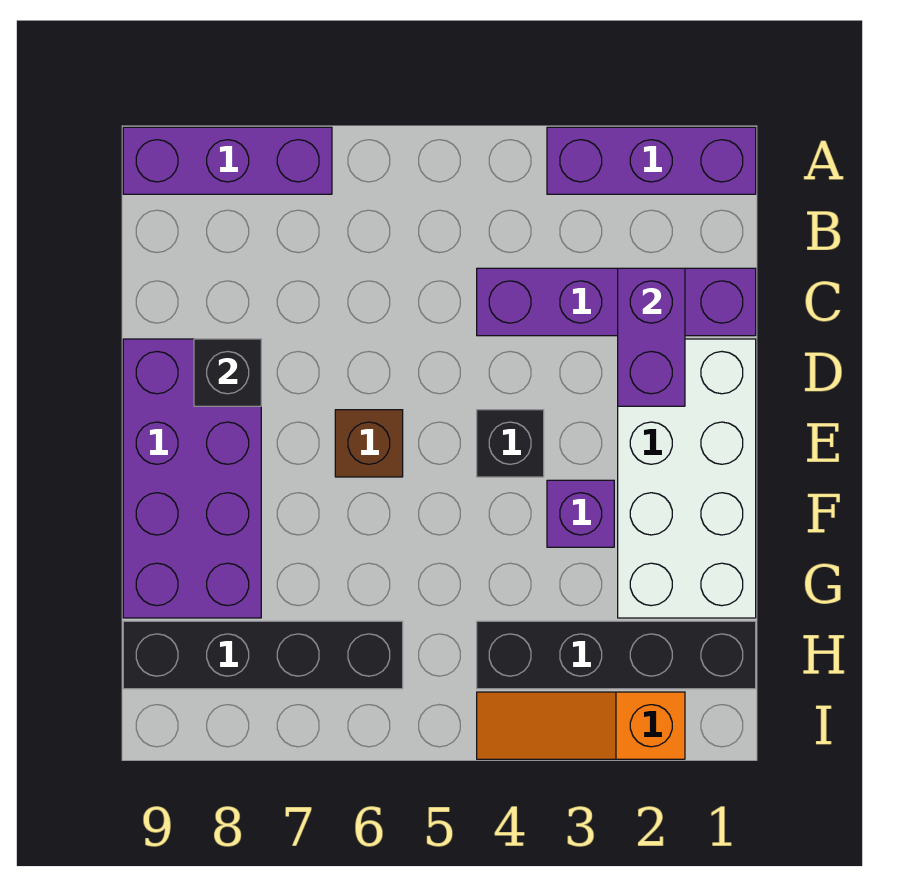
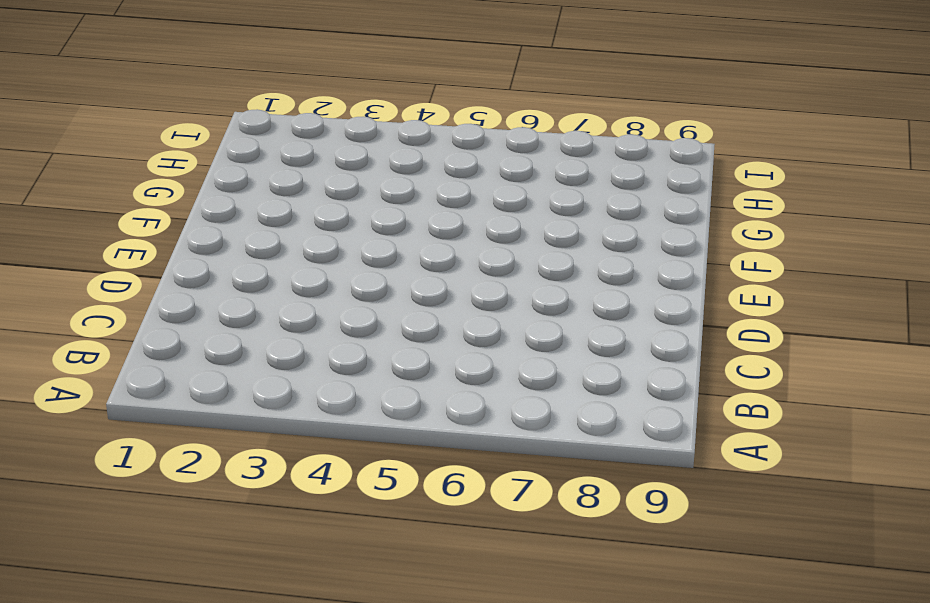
none -> purple brick A1:A3 level 1
none -> purple brick A7:A9 level 1
none -> purple brick C1:C4 level 1

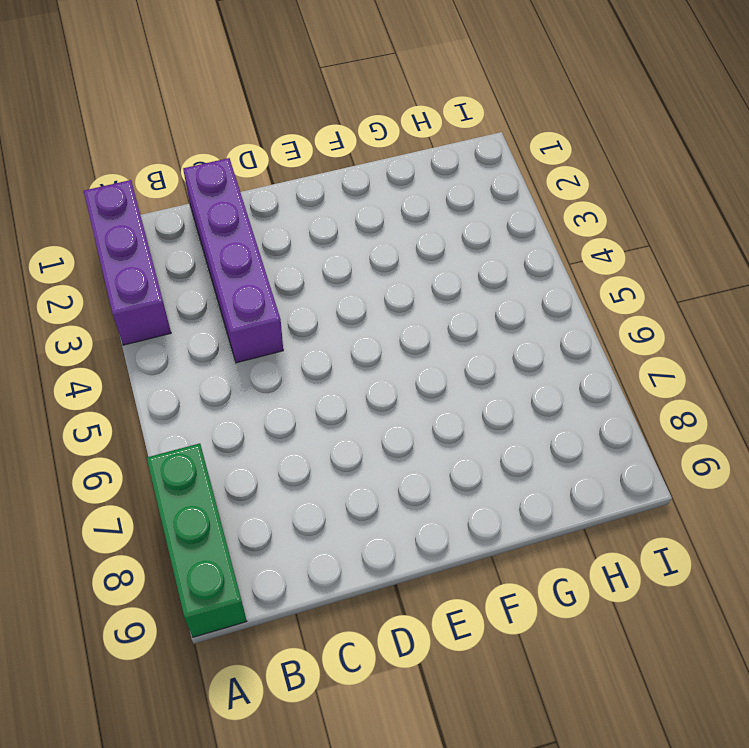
green brick A7:A9 level 1 -> purple brick A7:A9 level 1
none -> white brick D1:G2 level 1
none -> purple brick D8:G9 level 1
none -> black brick E4 level 1

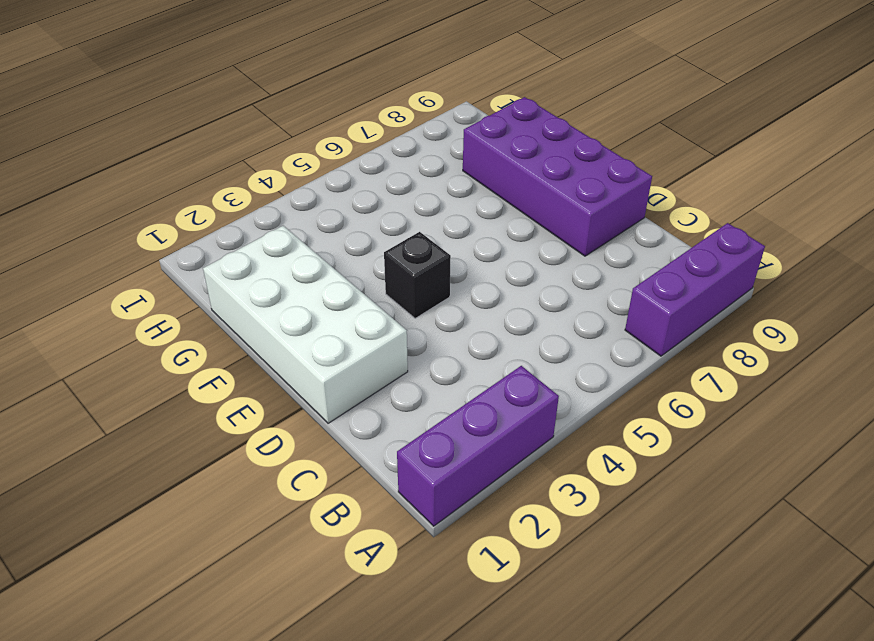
none -> purple brick C1:C4 level 1
none -> brown brick E6 level 1
none -> purple brick F3 level 1

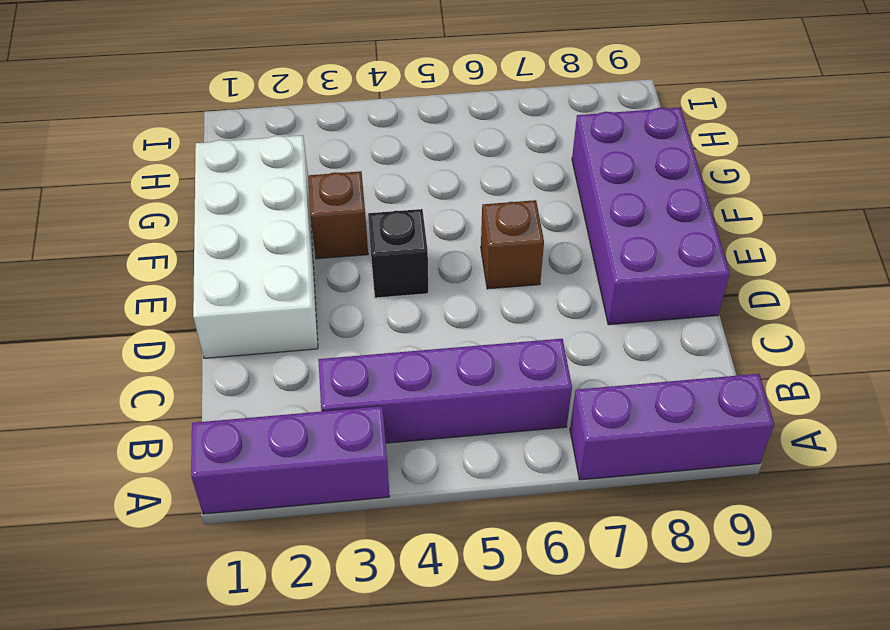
purple brick B3:B6 level 1 -> purple brick C1:C4 level 1
brown brick F3 level 1 -> purple brick F3 level 1
none -> black brick H1:H4 level 1
none -> black brick H6:H9 level 1
none -> orange slope I2:I4 level 1 top 2

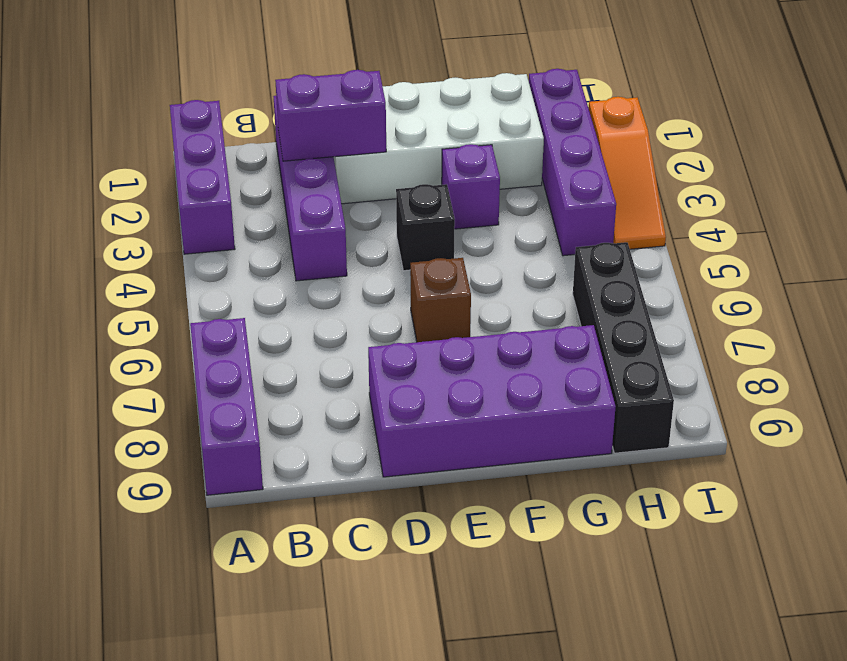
purple brick H1:H4 level 1 -> black brick H1:H4 level 1
none -> black brick D8 level 2

